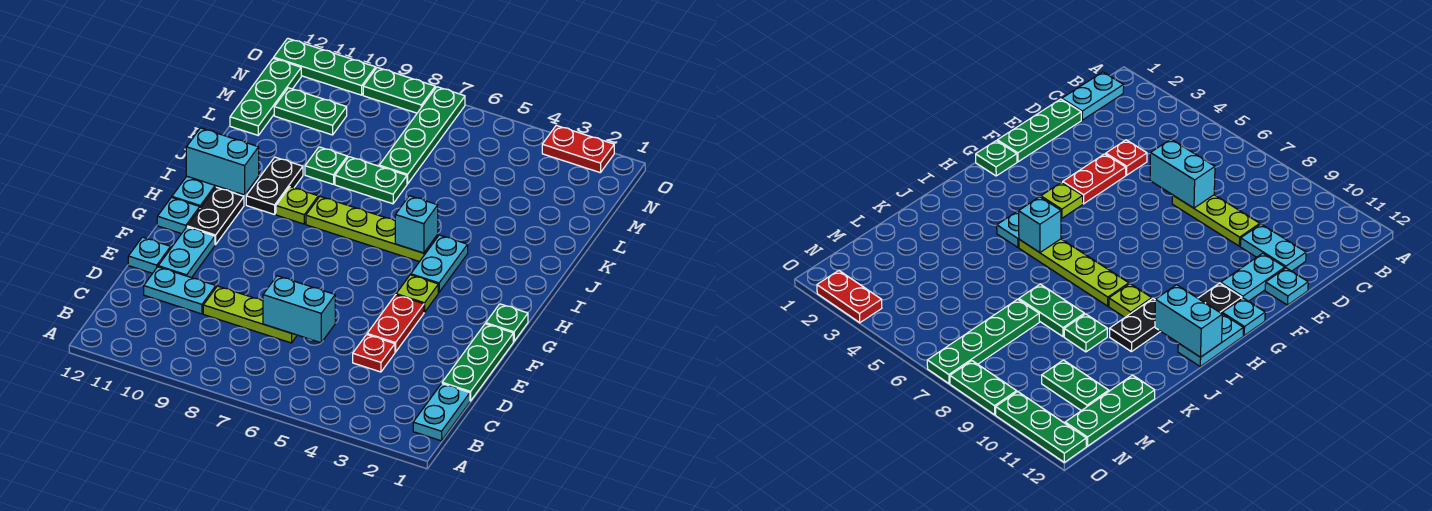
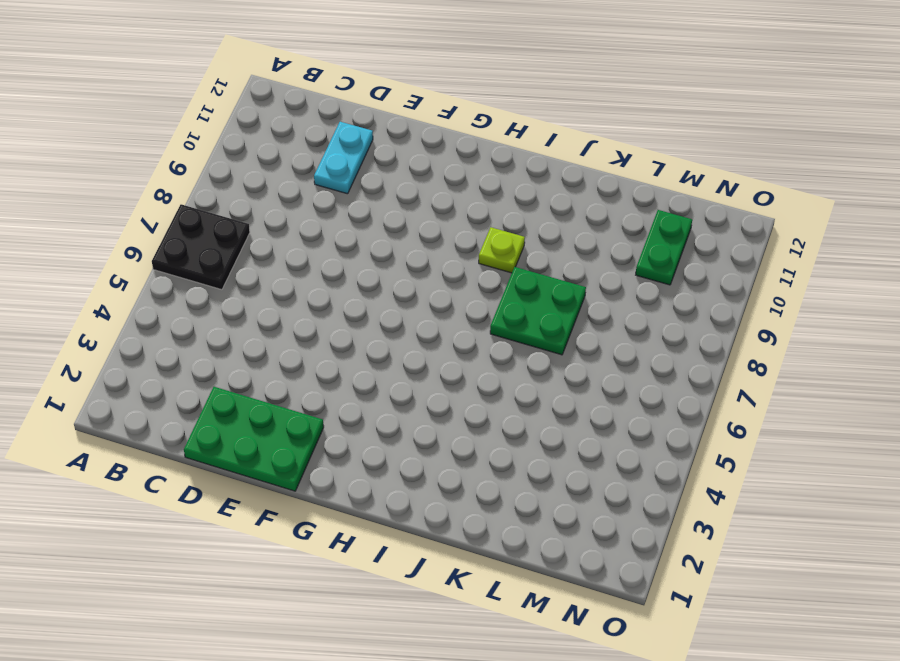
black plate A6:B7 level 1 -> none
green plate D1:F2 level 1 -> green plate D1:F1 level 1
green plate J7:K8 level 1 -> green plate K7:K8 level 1
none -> cyan plate B1:C1 level 1
none -> red plate D4 level 1
none -> lime plate D7:D9 level 1

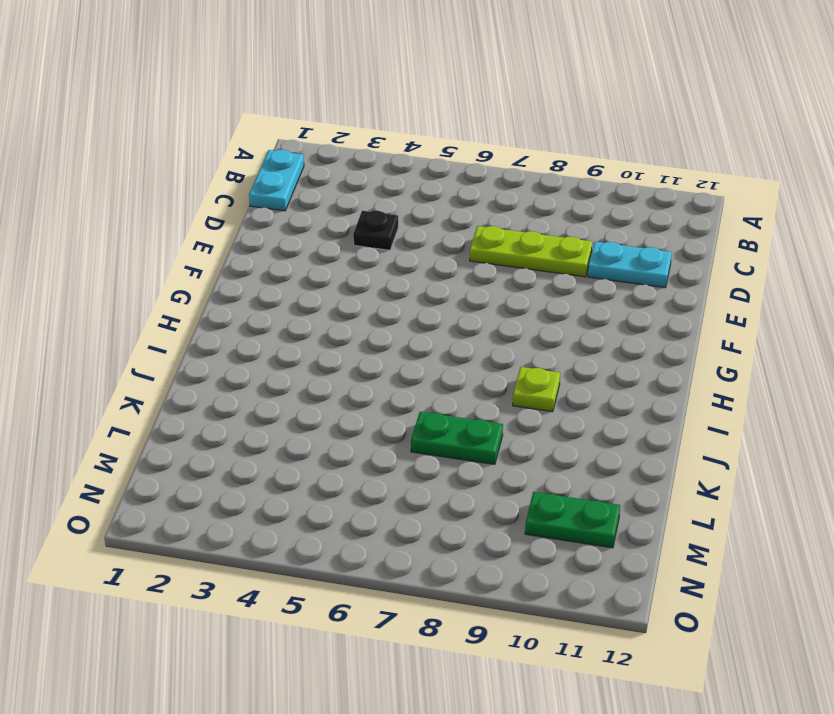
black plate D4 level 1 -> red plate D4 level 1
none -> green plate D1:F1 level 1
none -> red plate E4:F4 level 1
none -> cyan plate E11:F11 level 1

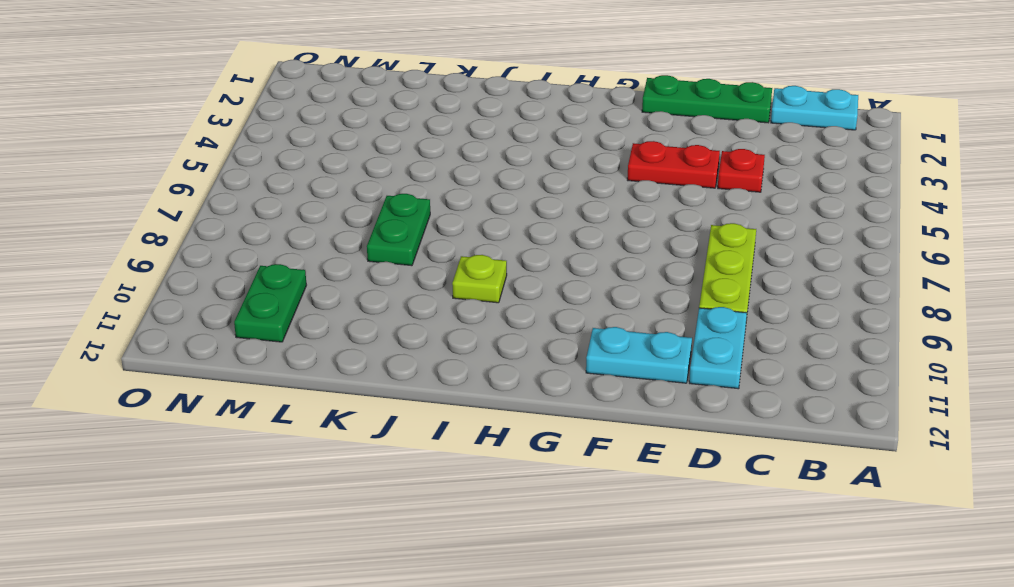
none -> cyan plate E12 level 1
none -> green plate G1 level 1
none -> lime plate G4 level 1

